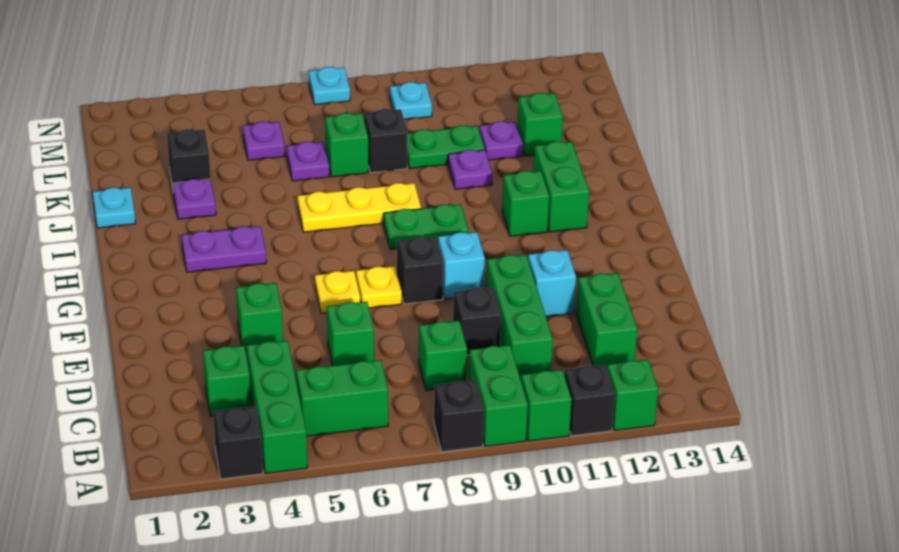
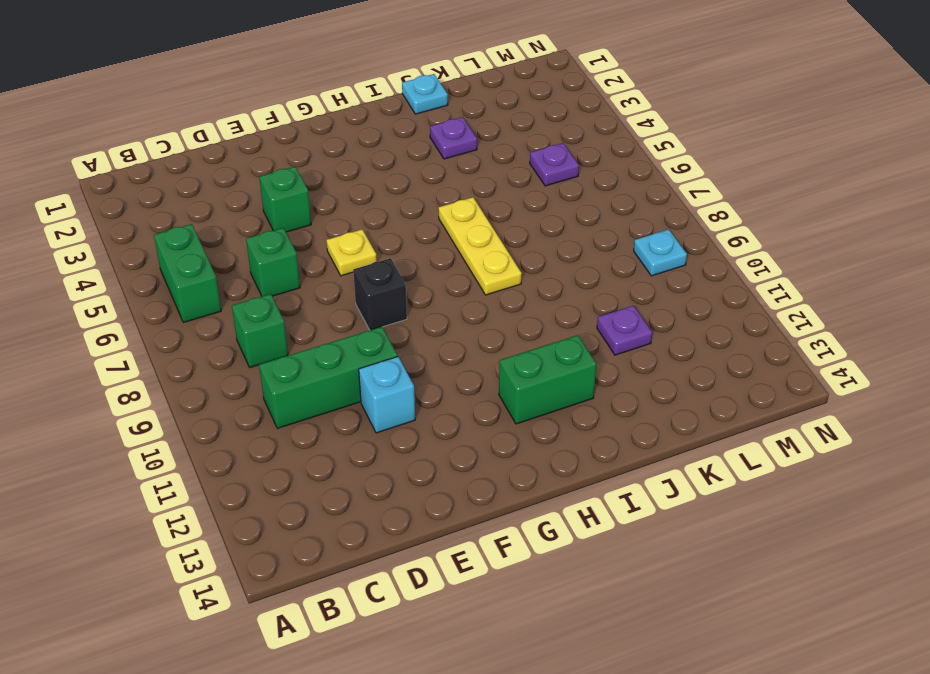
none -> black brick A3 level 1
none -> green brick A4:C4 level 1
none -> black brick A8 level 1
none -> green brick A9:B9 level 1

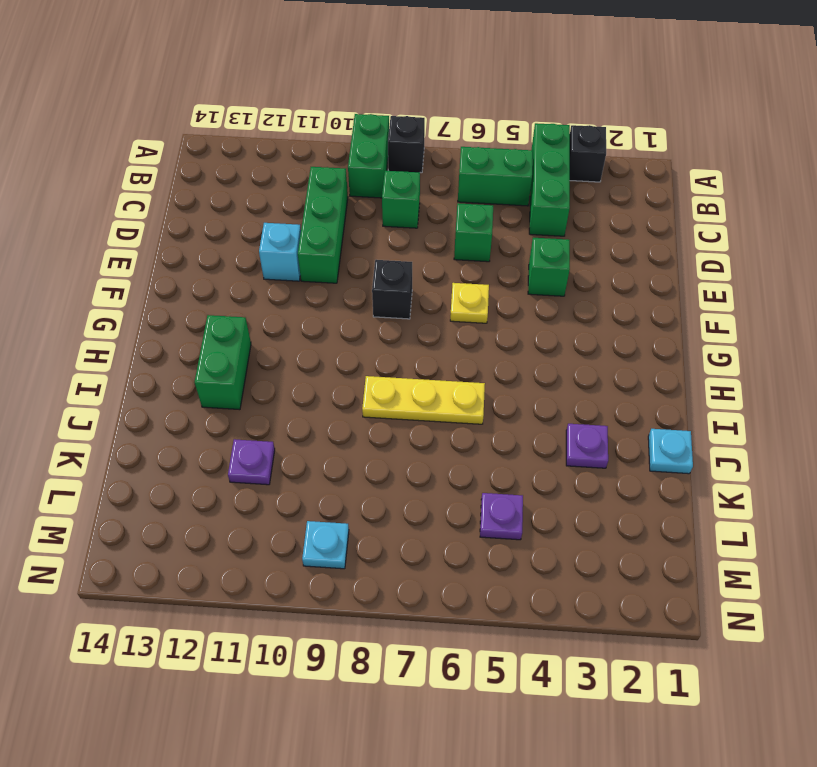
none -> green brick A10 level 1
none -> black brick A11 level 1
none -> green brick A12 level 1
none -> green brick C3 level 1

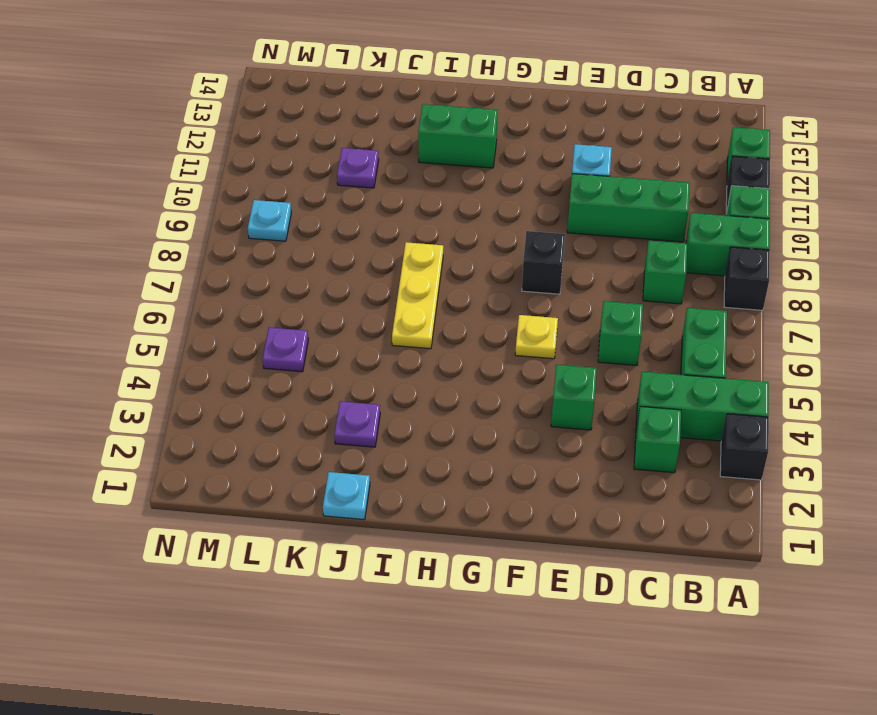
none -> green brick C12:D12 level 1
none -> black brick D9 level 1
none -> yellow plate F7 level 1
none -> cyan brick F9 level 1

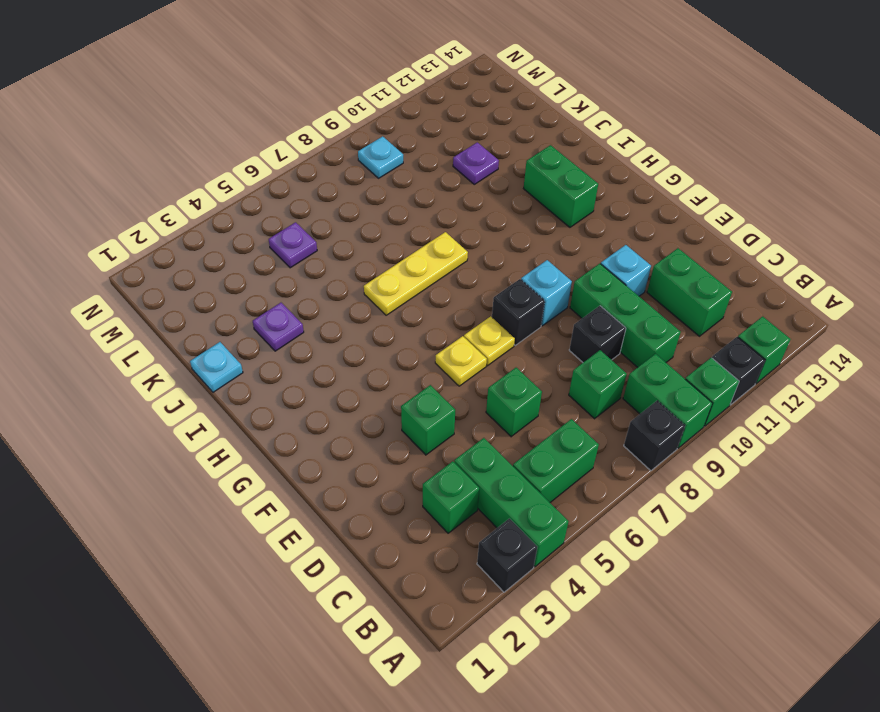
none -> purple plate H3:H4 level 1
none -> green plate H8:H9 level 1
none -> green brick H11 level 1
none -> purple plate J10 level 1

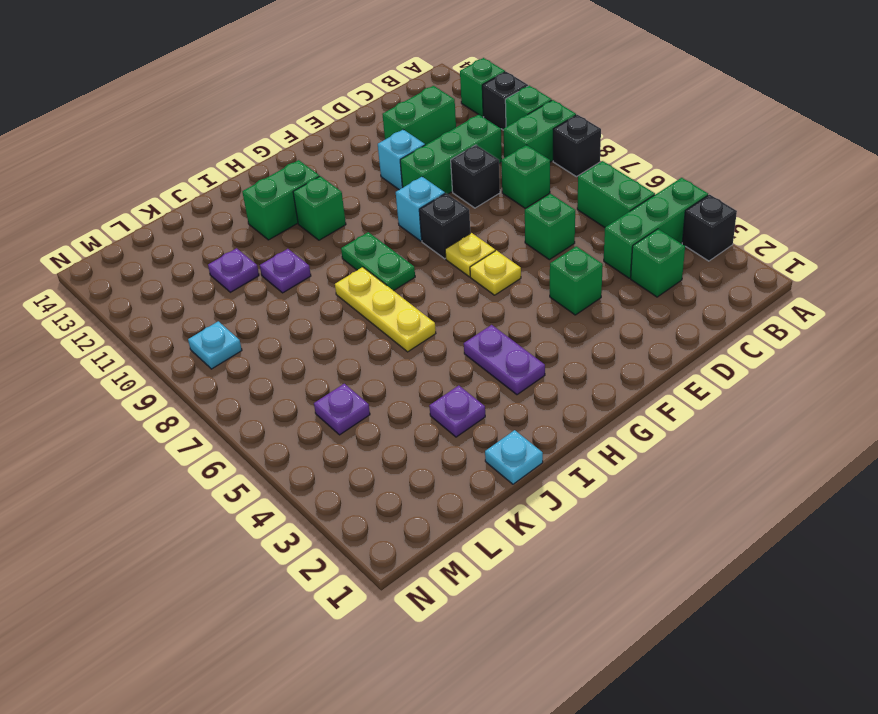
none -> black brick K3 level 1
none -> purple plate K6 level 1
none -> green brick K7 level 1
none -> black brick K8 level 1

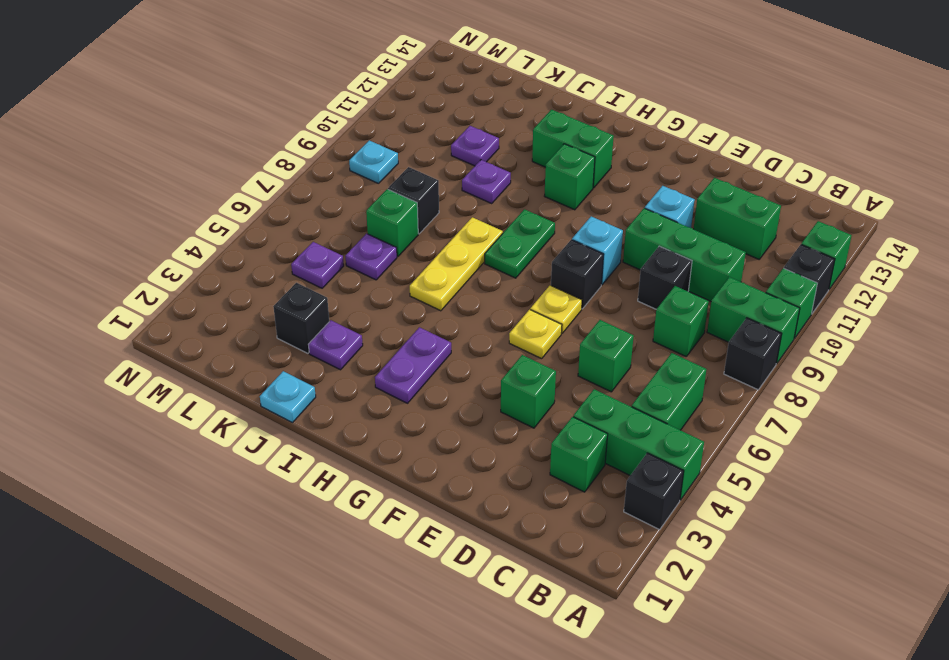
none -> green plate K9:K10 level 1
none -> green brick K12 level 1
none -> cyan plate N7 level 1

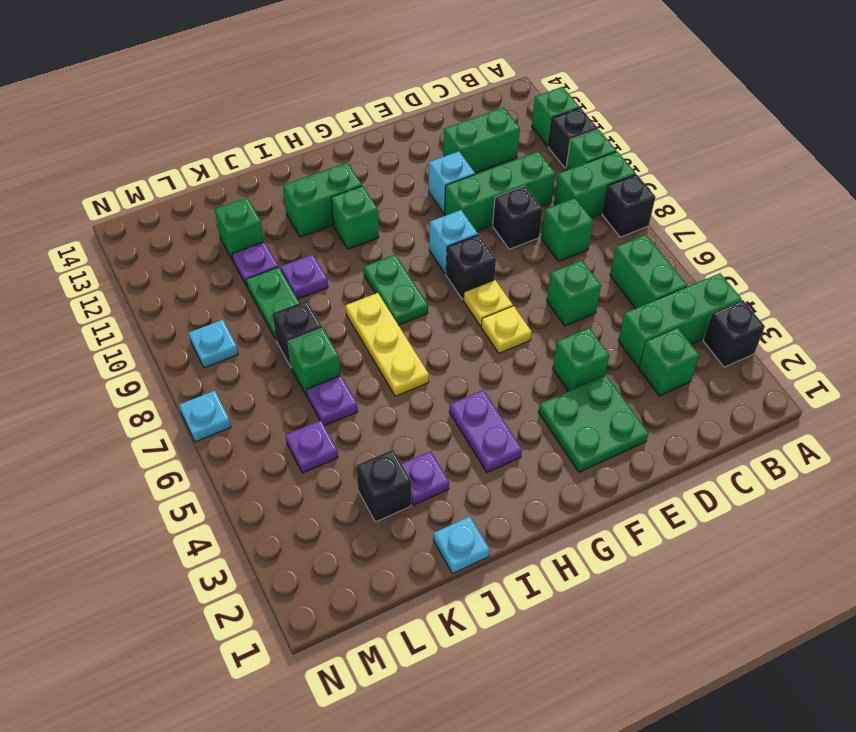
green plate E2:F3 level 1 -> none

